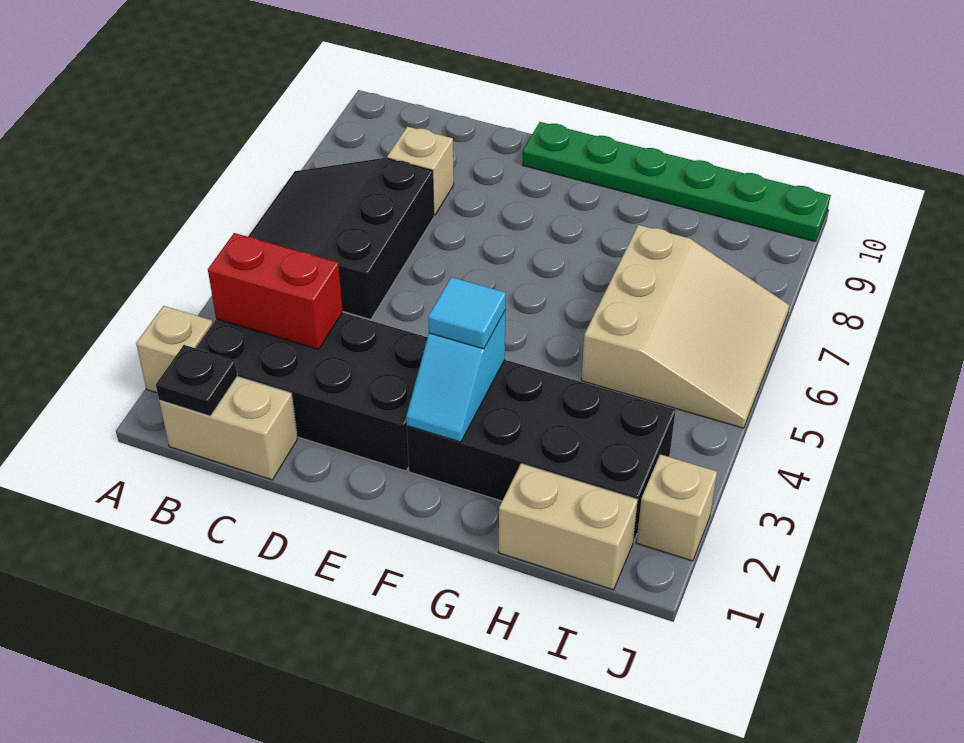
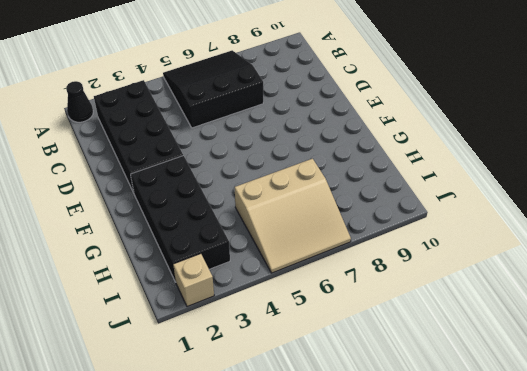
black cone A1 level 1 -> none
none -> tan brick A2 level 1
none -> tan brick B1:C1 level 1
none -> tan brick C8 level 1

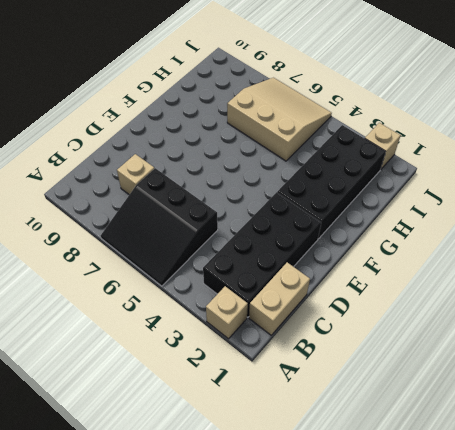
none -> green plate E10:J10 level 1
none -> tan brick H1:I1 level 1
none -> black plate B1 level 2

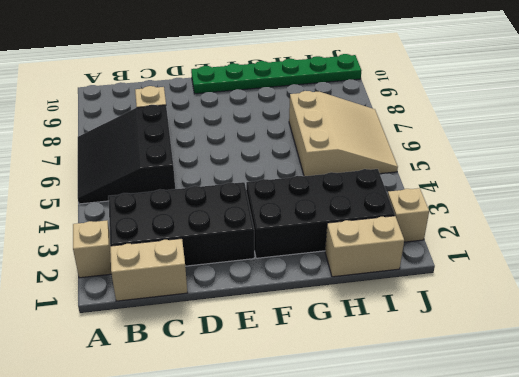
none -> black plate B1 level 2
none -> red brick B3:C3 level 2
none -> cyan slope F2:F3 level 2 top 3

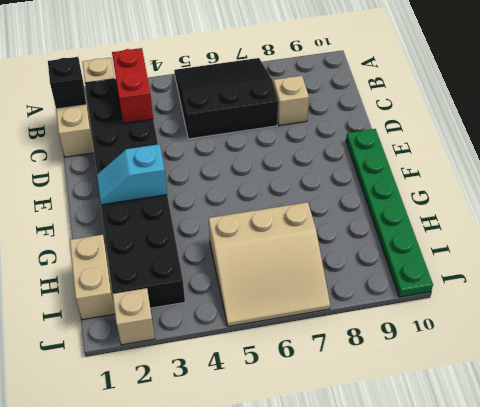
black brick B1 level 2 -> black plate B1 level 2
none -> cyan tile F3 level 3

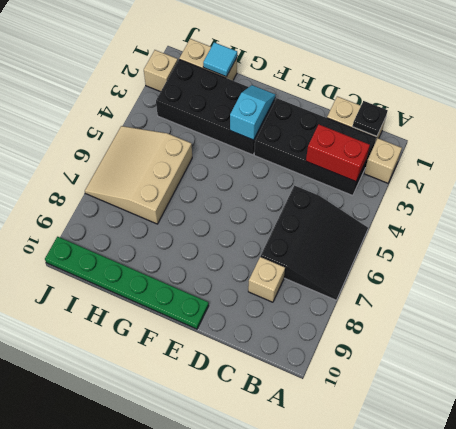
cyan tile H1 level 2 -> cyan tile F3 level 3

